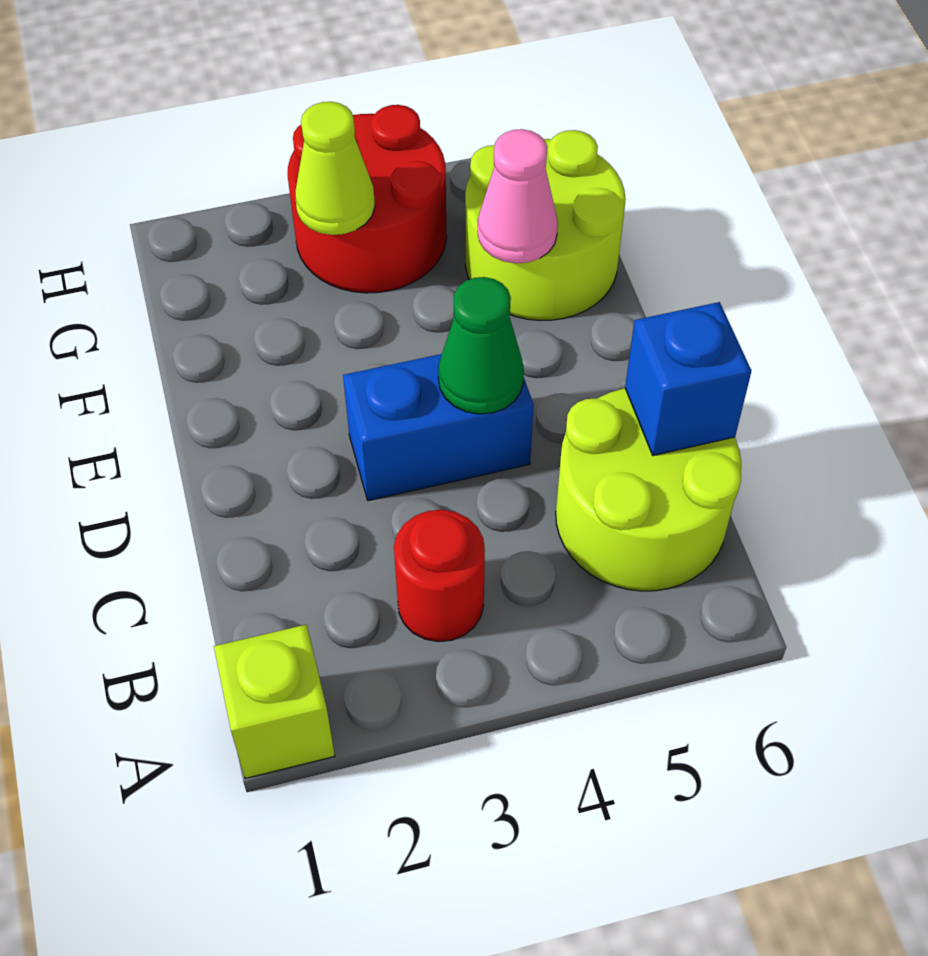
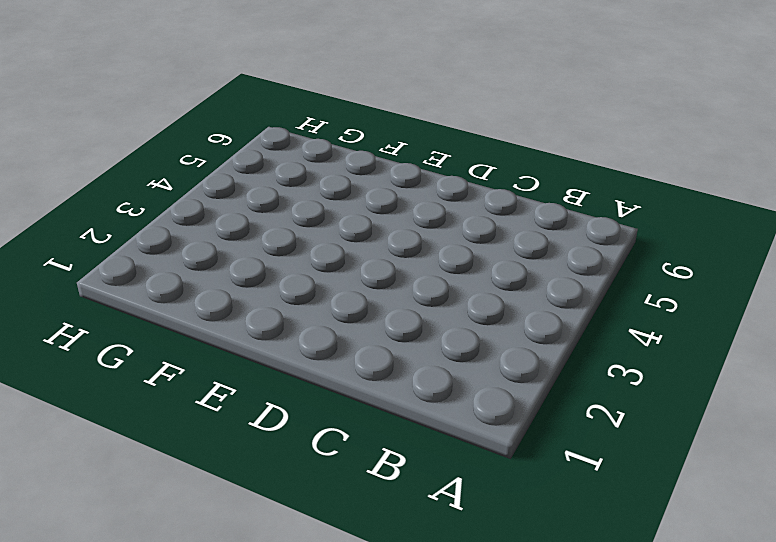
none -> lime brick A1 level 1
none -> red round brick B3 level 1

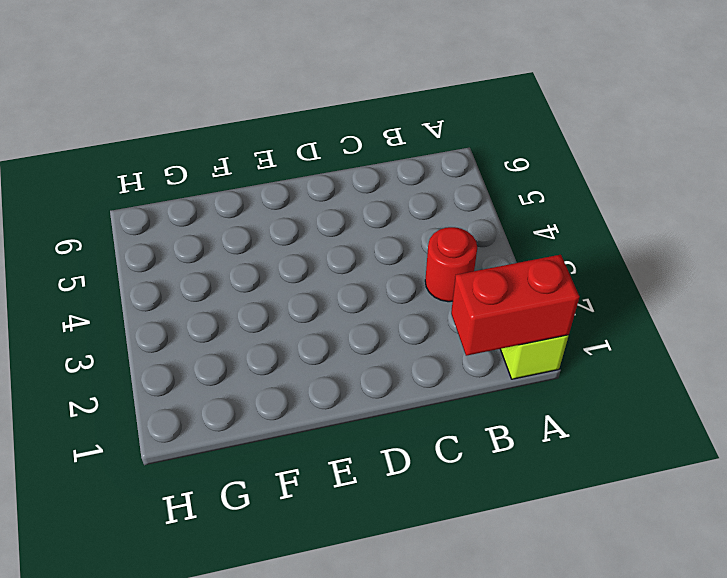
red brick A1:B1 level 2 -> none
none -> lime round brick B5:C6 level 1
none -> blue brick D3:D4 level 1

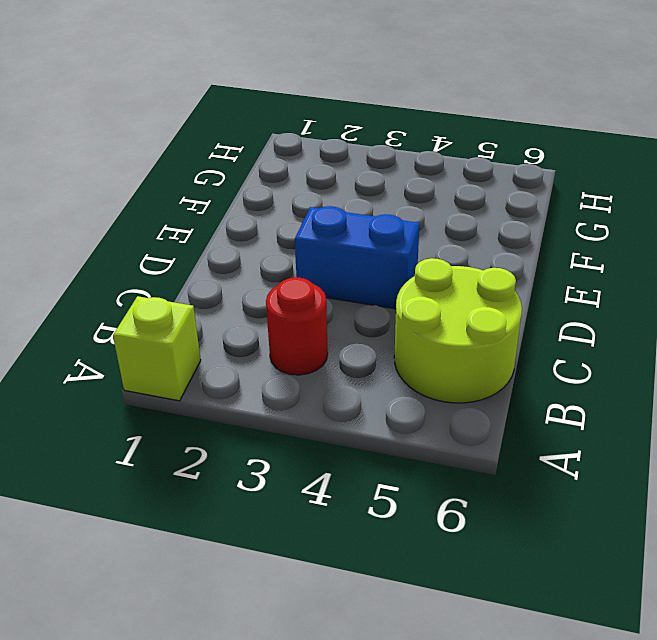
none -> lime round brick F5:G6 level 1
none -> red round brick G3:H4 level 1

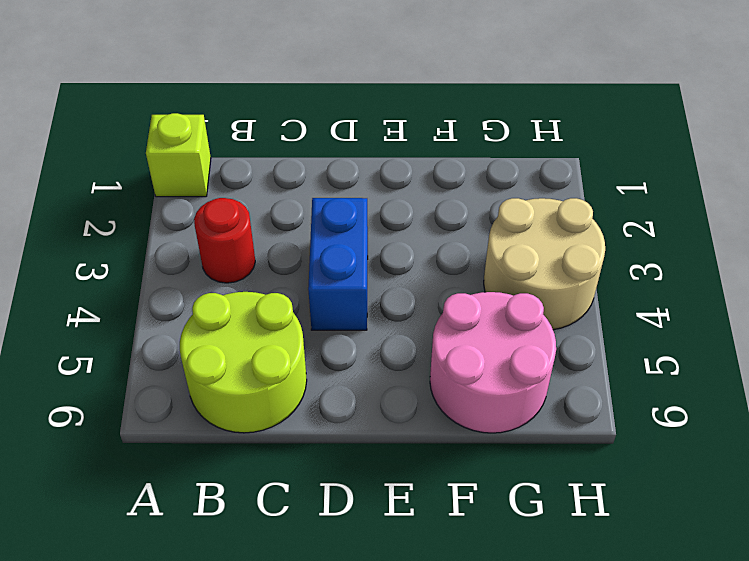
pink round brick F5:G6 level 1 -> lime round brick F5:G6 level 1
tan round brick G3:H4 level 1 -> red round brick G3:H4 level 1
none -> blue brick C6 level 2
none -> green cone D4 level 2

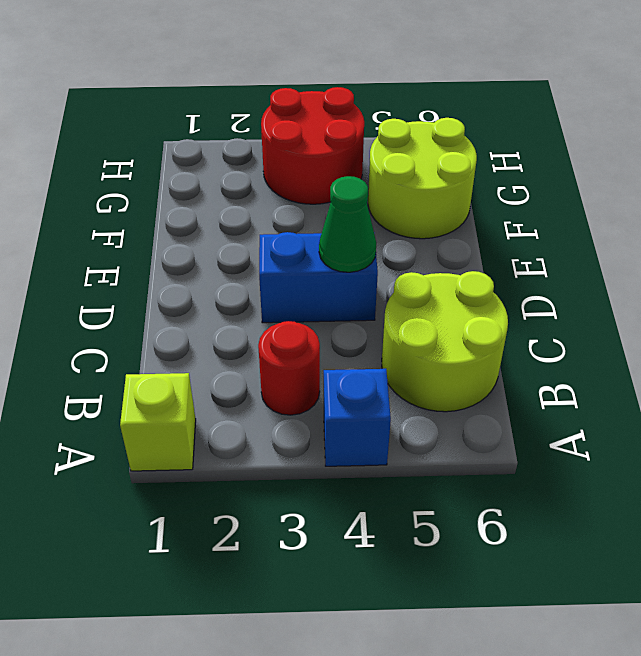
blue brick A4 level 1 -> blue brick C6 level 2
none -> pink cone F5 level 2
none -> lime cone G3 level 2

